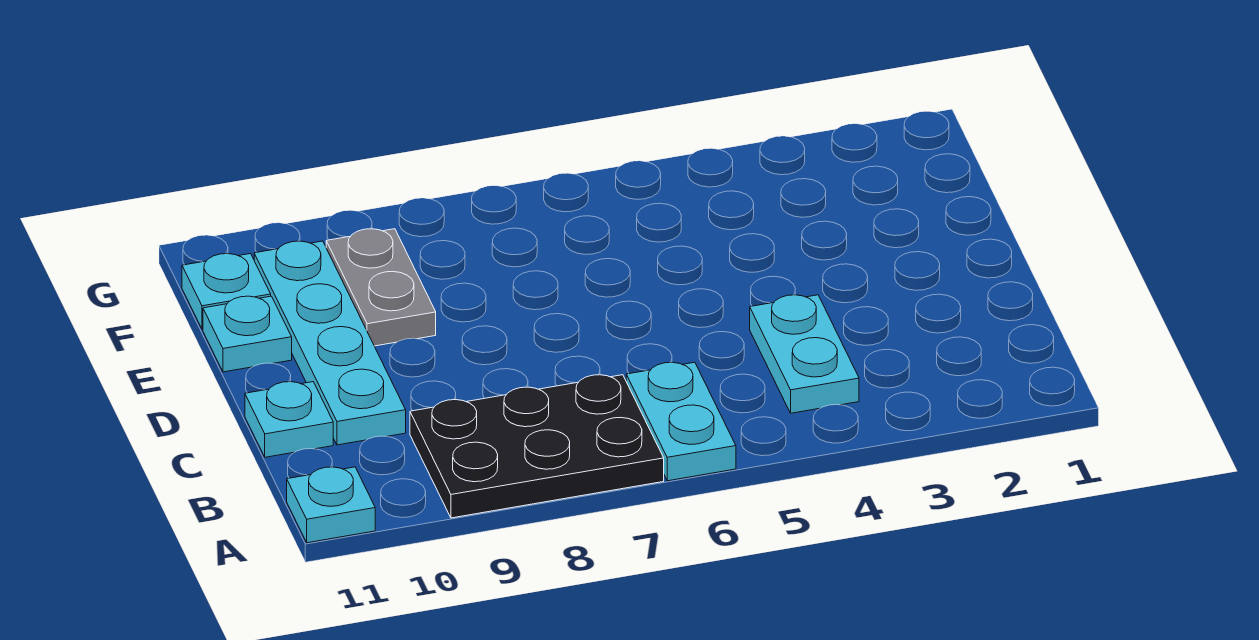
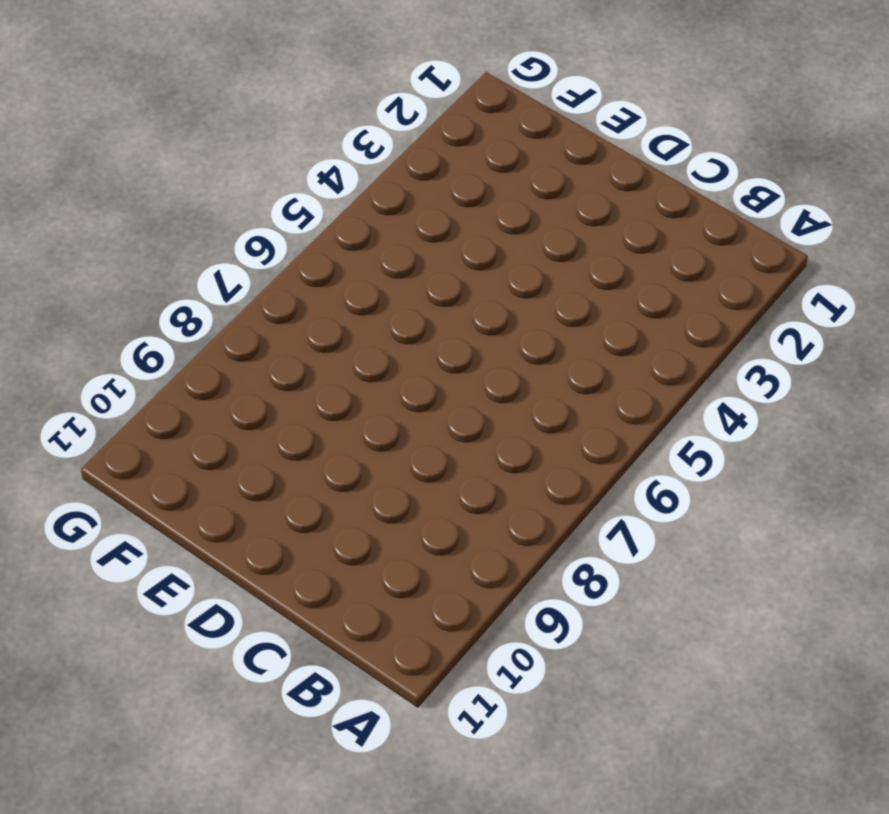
none -> cyan plate A6:B6 level 1
none -> black plate A7:B9 level 1

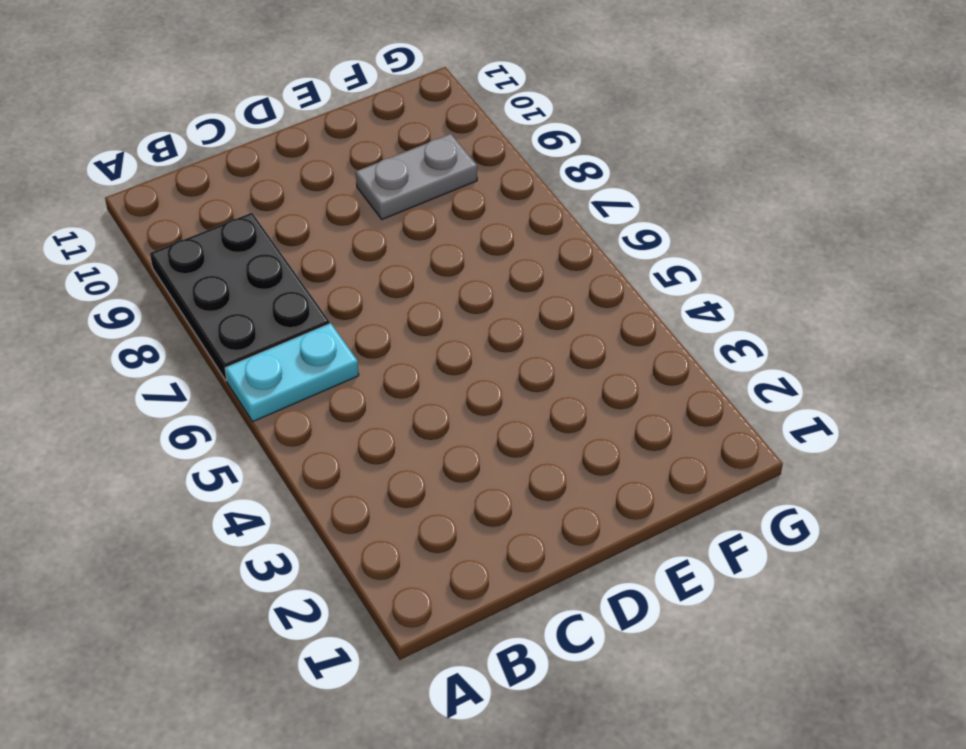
none -> cyan plate A11 level 1
none -> cyan plate B4:C4 level 1

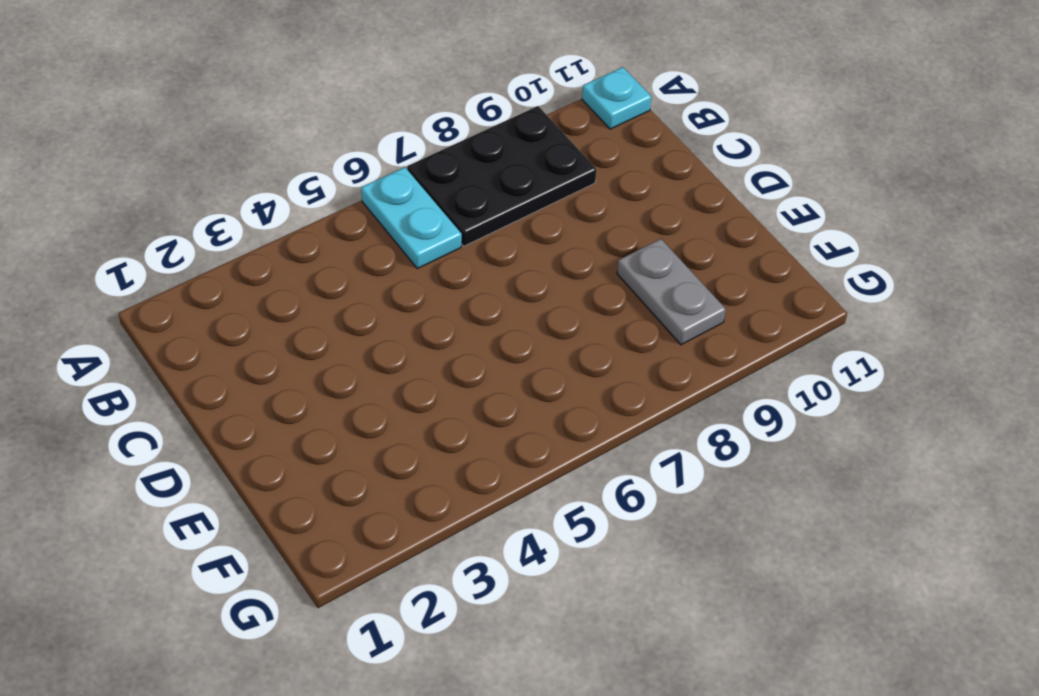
none -> cyan plate B4:C4 level 1
none -> cyan plate C10:F10 level 1

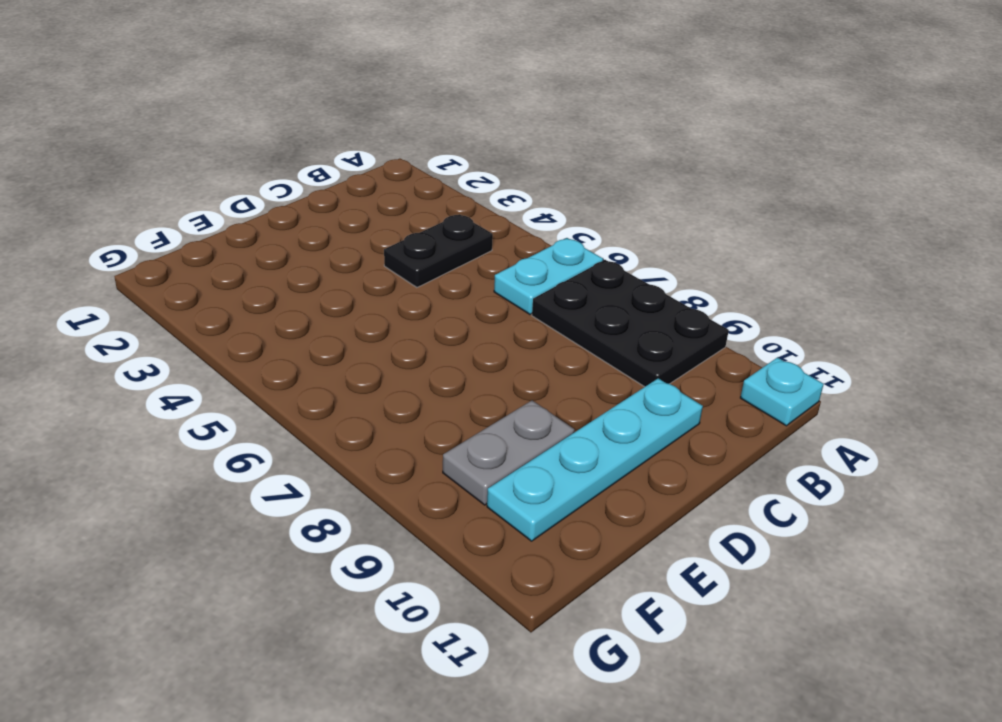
black plate B4:C4 level 1 -> cyan plate B4:C4 level 1
none -> cyan plate C11 level 1
none -> cyan plate E11 level 1

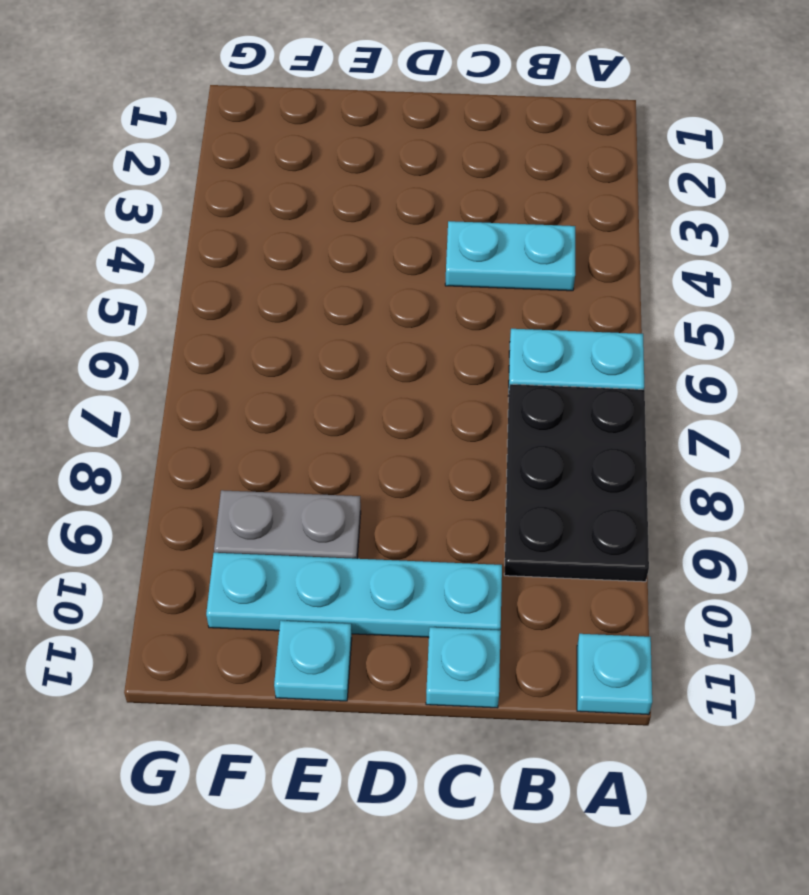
none -> cyan plate F11 level 1

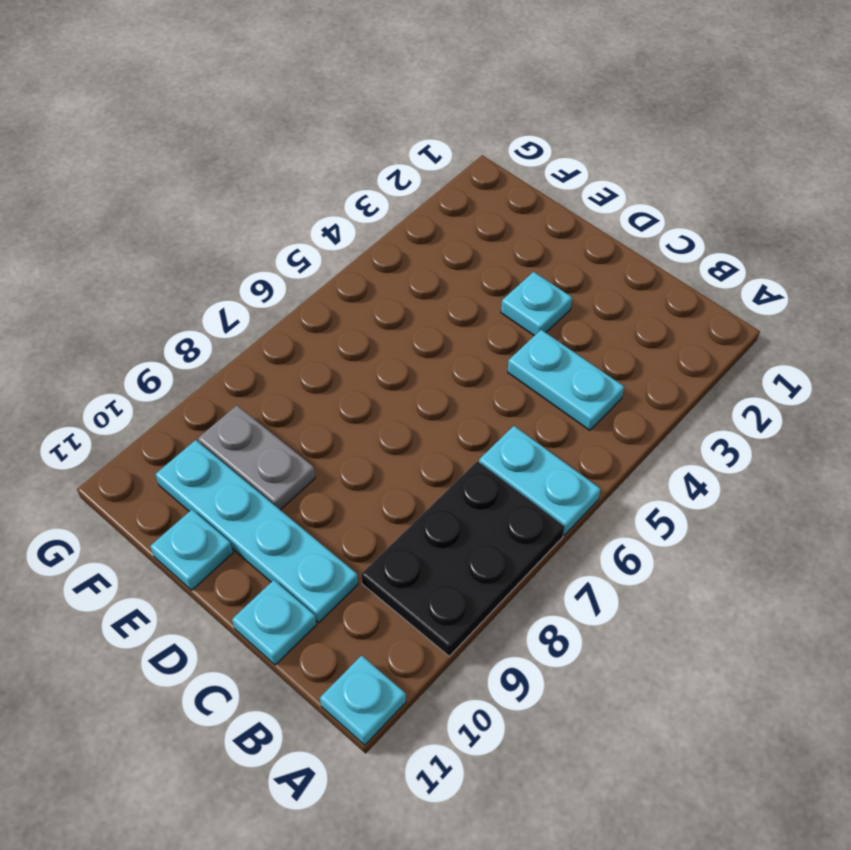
cyan plate D3 level 1 -> cyan plate F11 level 1

